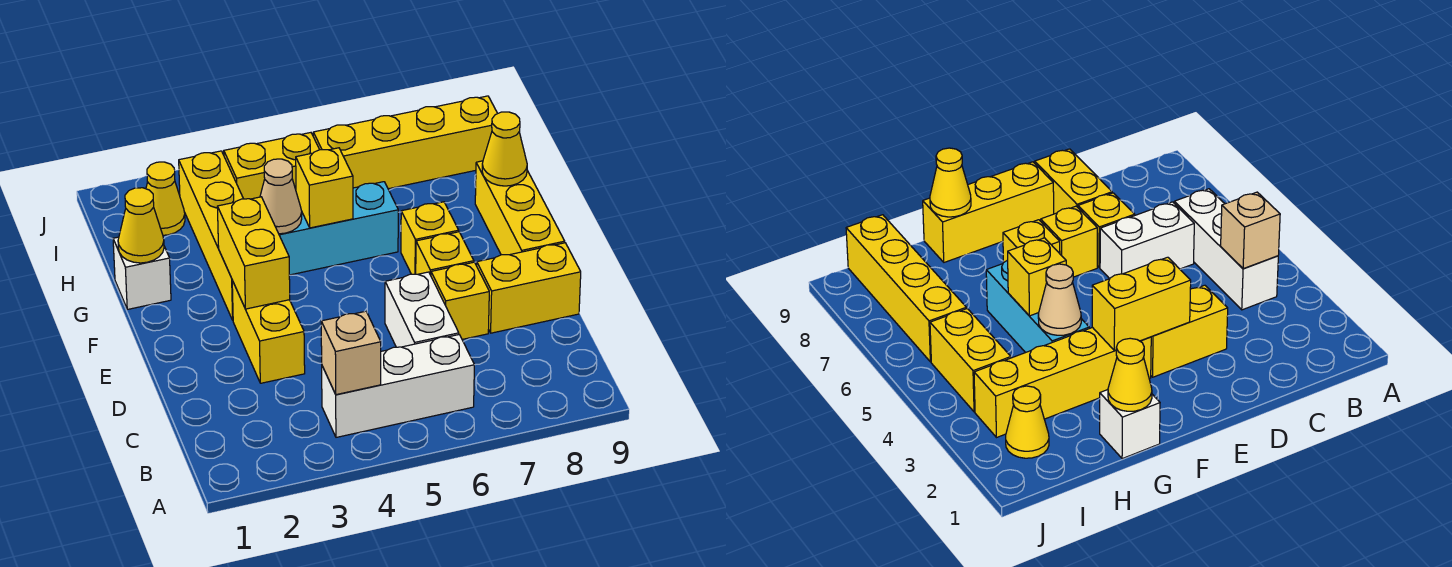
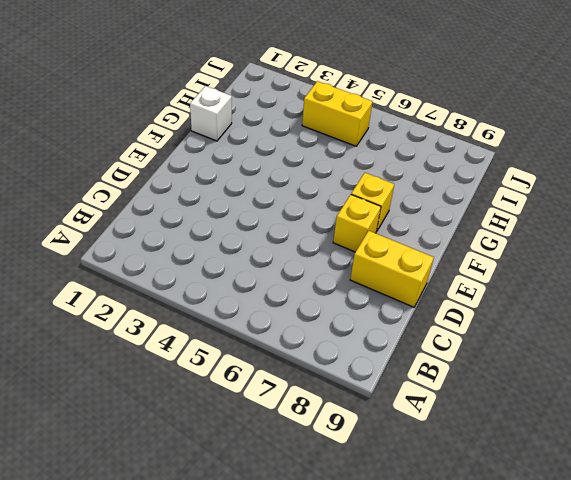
none -> white brick B4:B6 level 1
none -> white brick C6:D6 level 1
none -> yellow brick D3:E3 level 1

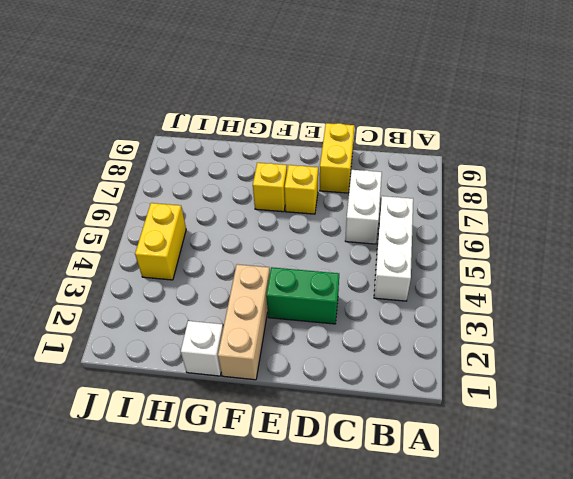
white brick C6:C7 level 1 -> white brick C6:D6 level 1
green brick D3:E3 level 1 -> yellow brick D3:E3 level 1
tan brick F1:F3 level 1 -> yellow brick F3:I3 level 1
none -> yellow brick D7 level 1
none -> yellow brick E9:G9 level 1
none -> cyan brick G4:G6 level 1

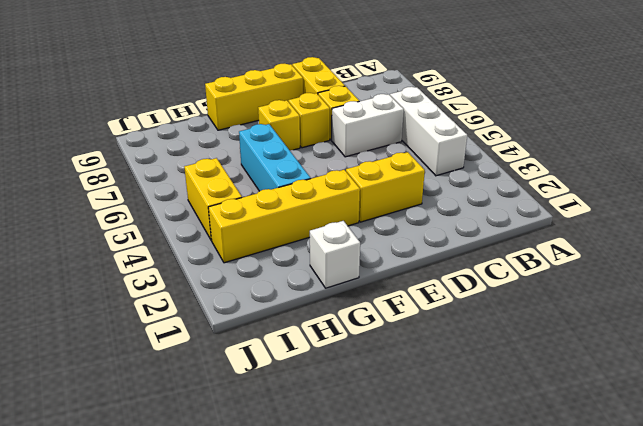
none -> yellow cone I2 level 1
none -> yellow brick I6:I9 level 1
none -> tan brick B4 level 2

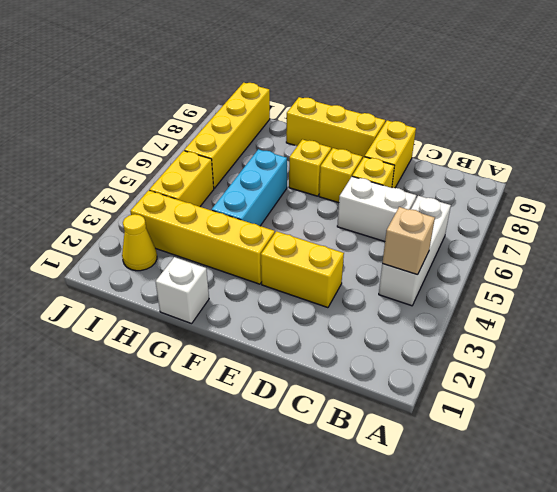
none -> yellow brick E3:F3 level 2
none -> yellow cone G1 level 2
none -> tan cone G4 level 2

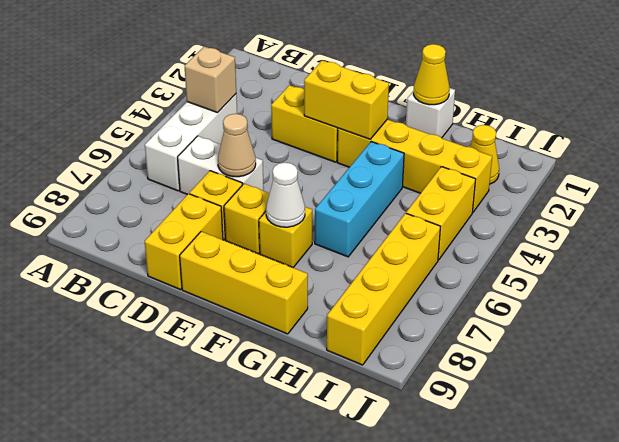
tan cone D6 level 2 -> tan cone G4 level 2
white cone F7 level 2 -> none
none -> yellow brick G5 level 2
none -> yellow cone G9 level 2

